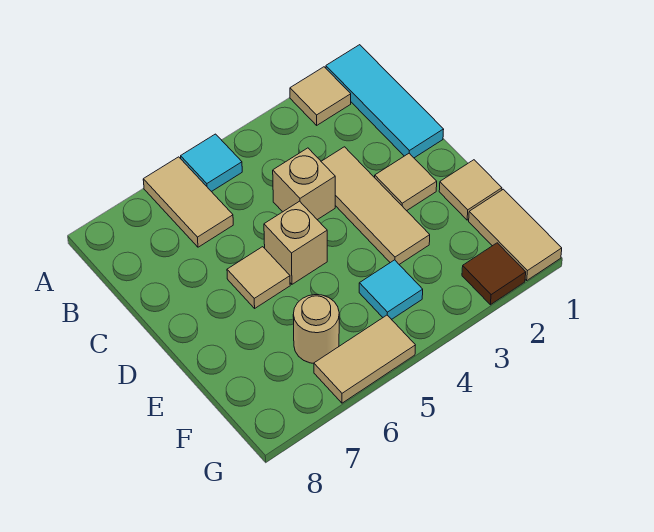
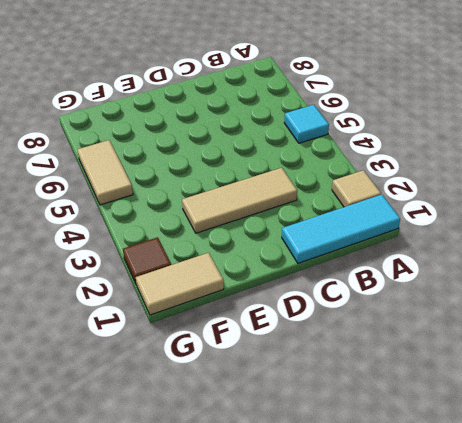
none -> tan tile A6:B6 level 1
none -> tan brick C4 level 1
none -> tan tile D2 level 1

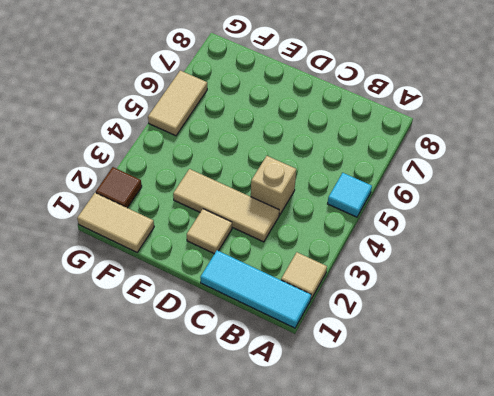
none -> tan tile A6:B6 level 1
none -> tan brick D5 level 1
none -> tan tile D6 level 1

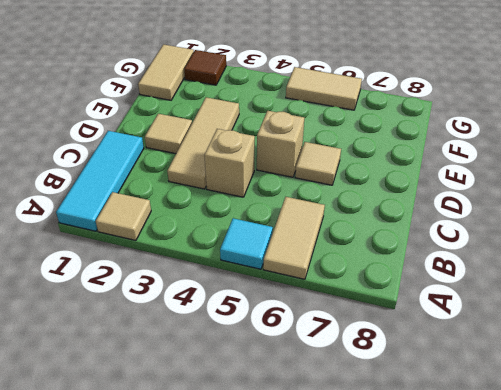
none -> tan tile E1 level 1
none -> cyan tile F4 level 1
none -> tan round brick F6 level 1

